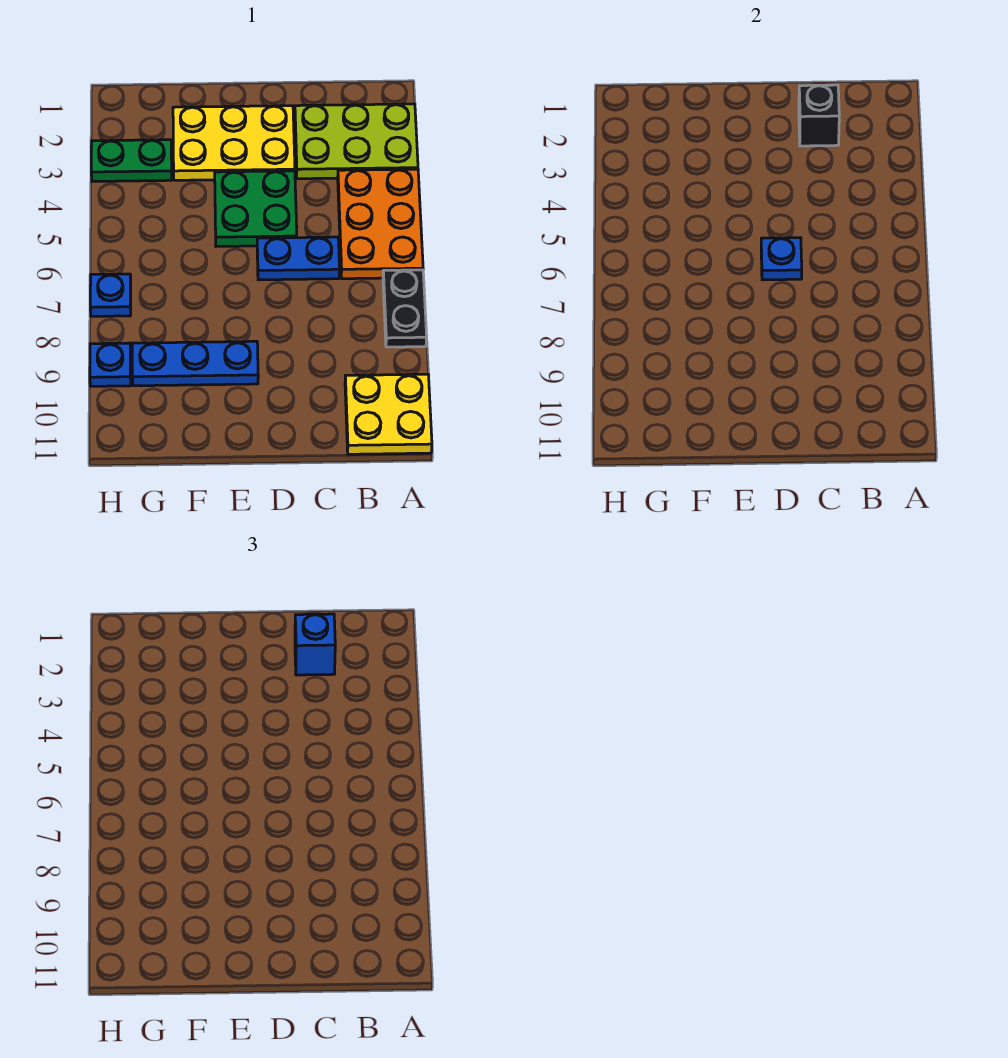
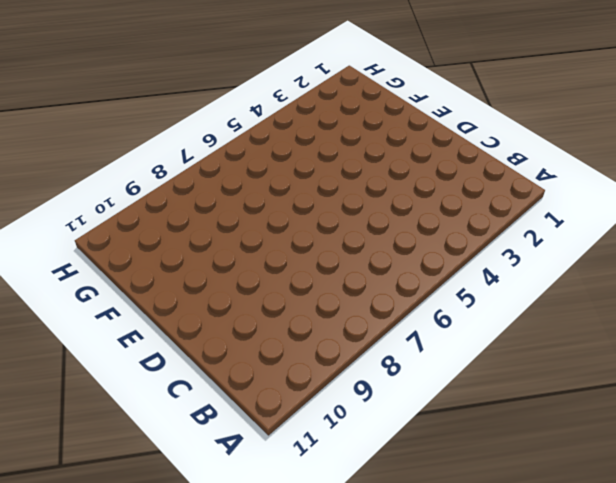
none -> lime plate A2:C3 level 1
none -> orange plate A4:B6 level 1
none -> black plate A7:A8 level 1

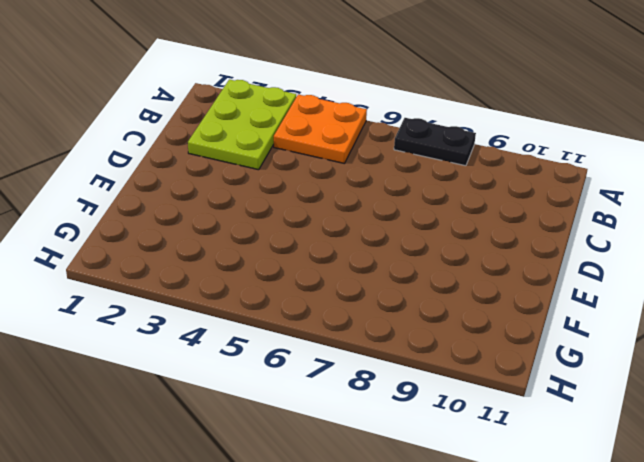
orange plate A4:B5 level 1 -> orange plate A4:B6 level 1
none -> yellow plate A10:B11 level 1
none -> blue plate C6:D6 level 1
none -> yellow plate D2:F3 level 1

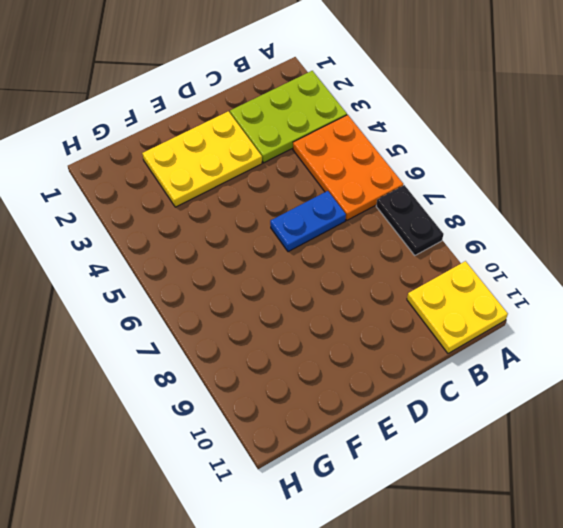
none -> green plate D4:E5 level 1
none -> blue plate E9:G9 level 1
none -> green plate G3:H3 level 1

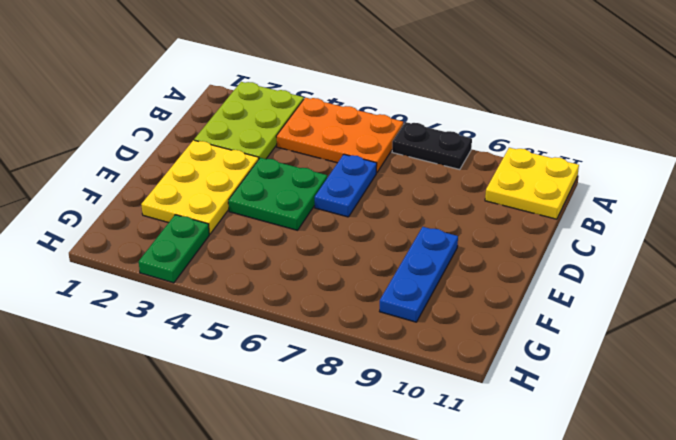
none -> blue plate H7 level 1
none -> blue plate H9 level 1
none -> black brick C2 level 2

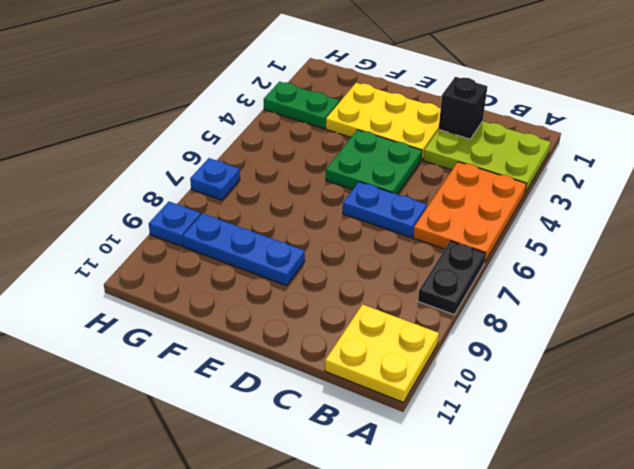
none -> blue plate D6 level 2
none -> blue brick C2 level 3

